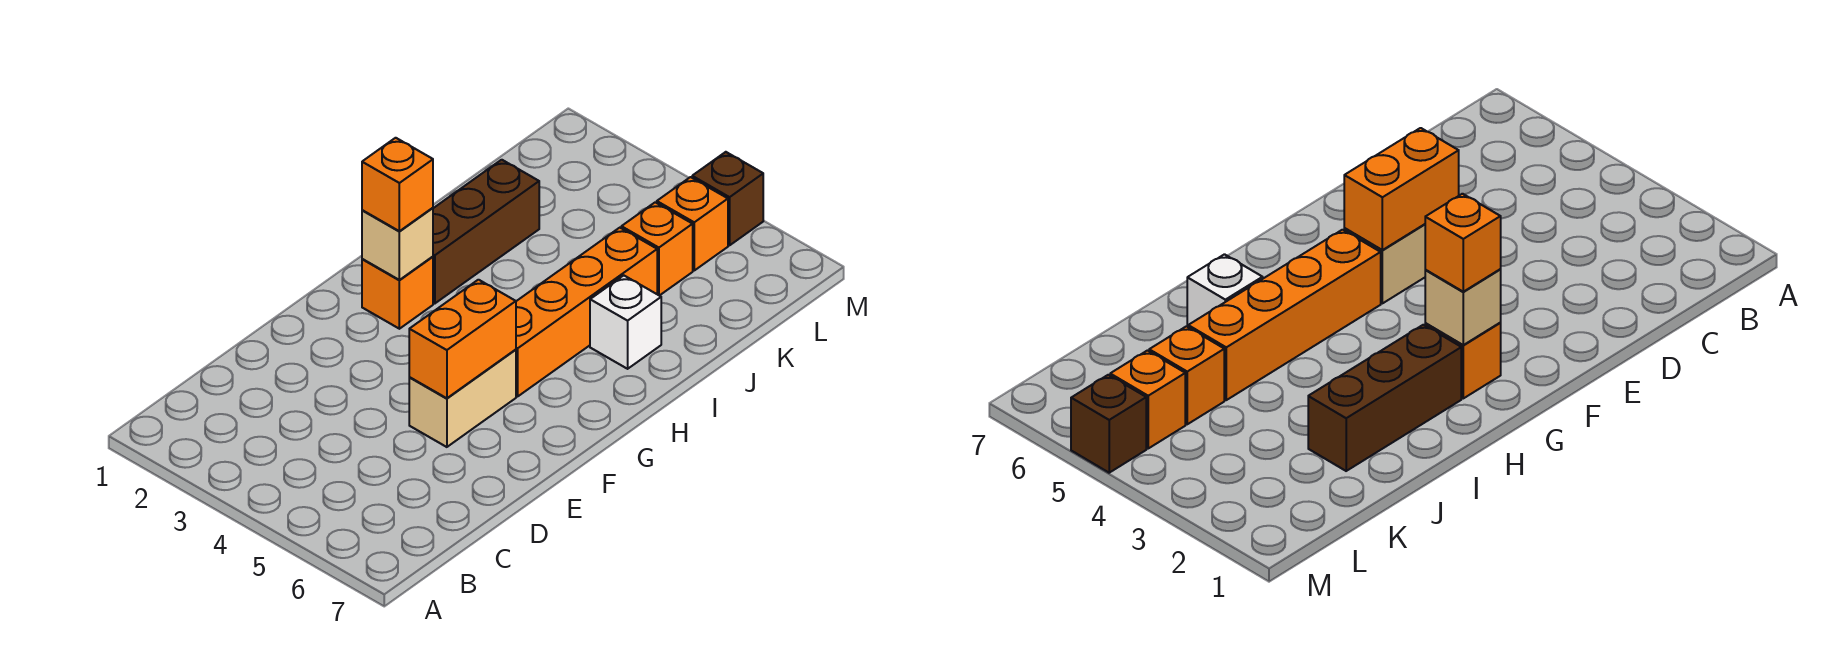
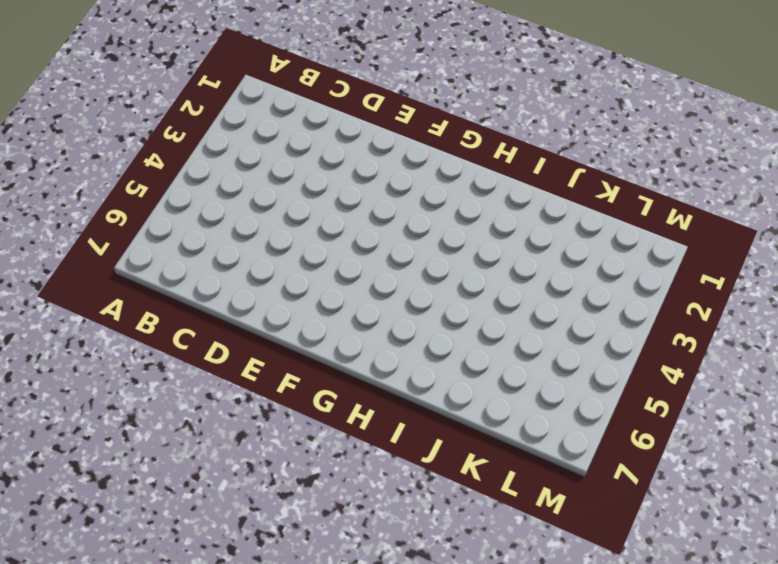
none -> tan brick E5:F5 level 1
none -> orange brick G2 level 1

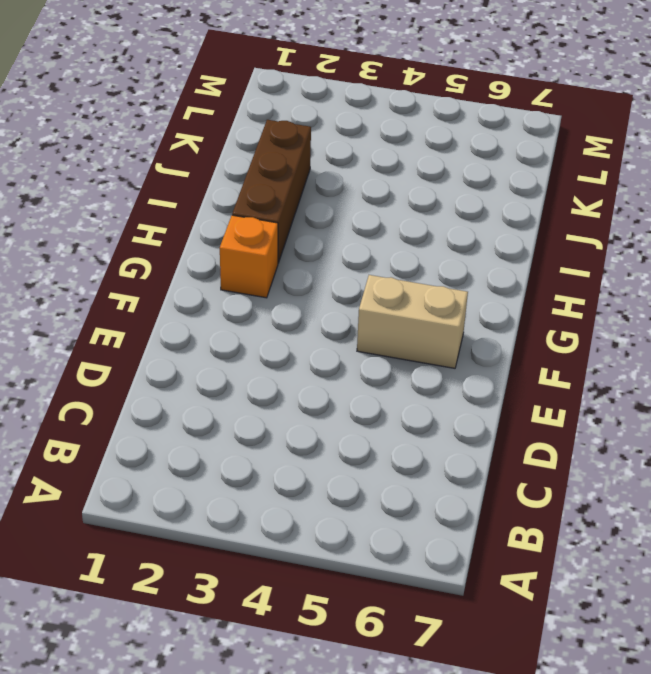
tan brick F5:F6 level 1 -> tan brick E5:F5 level 1
none -> orange brick G5:J5 level 1
none -> white brick I6 level 1

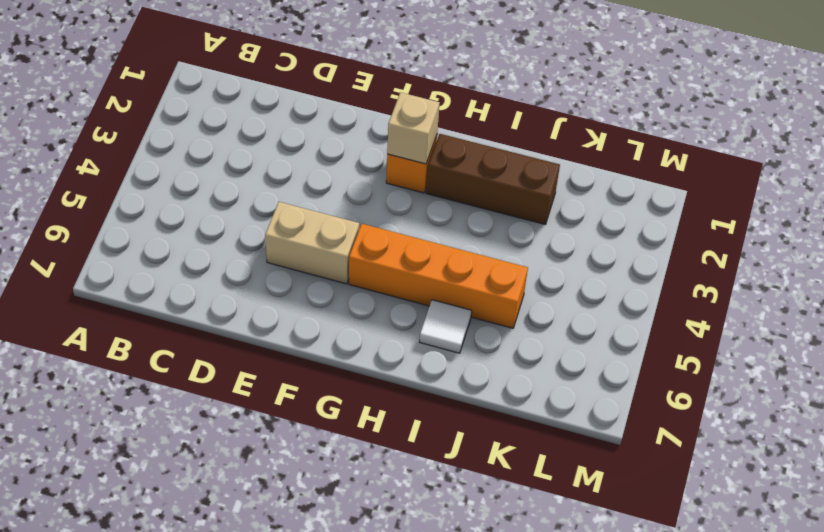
white tile I6 level 1 -> white brick I6 level 1
none -> orange brick K5 level 1
none -> orange brick L5 level 1

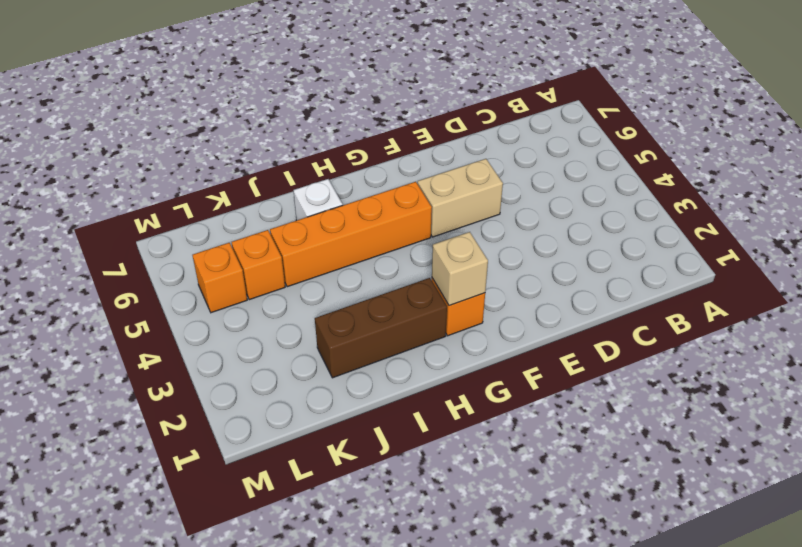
none -> brown brick M5 level 1
none -> orange brick E5:F5 level 2

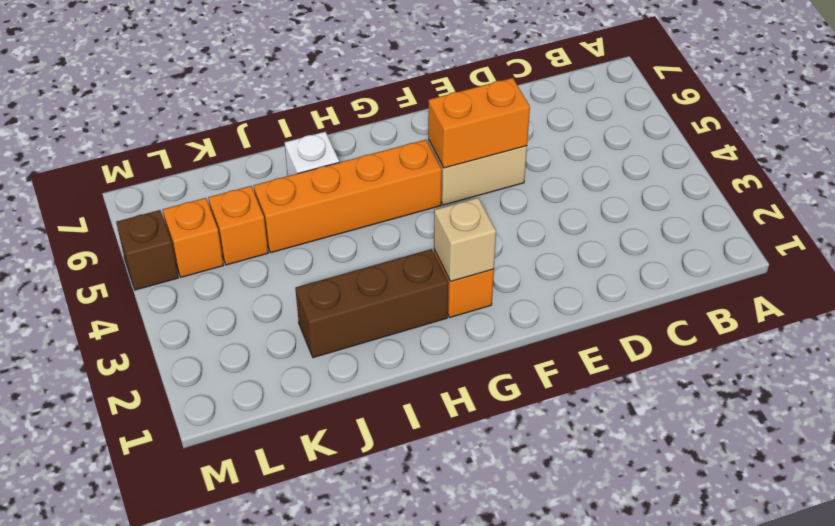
none -> orange brick G2 level 3

